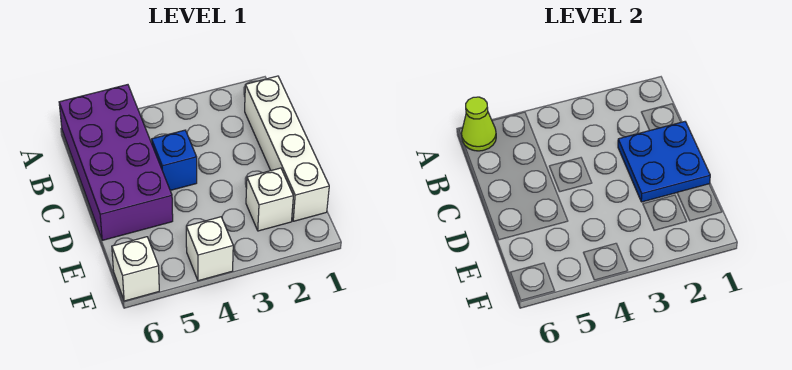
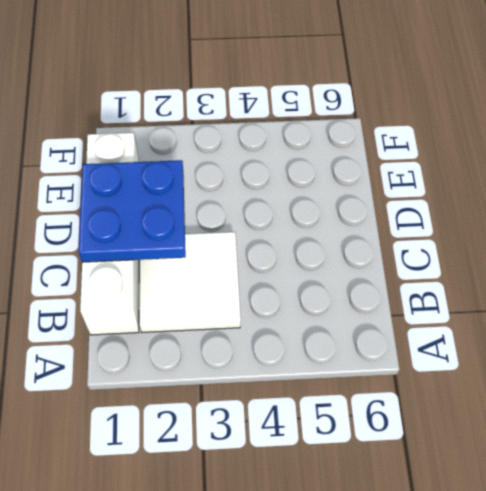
white tile B2:C3 level 1 -> none
none -> purple brick A5:D6 level 1
none -> blue brick C4 level 1

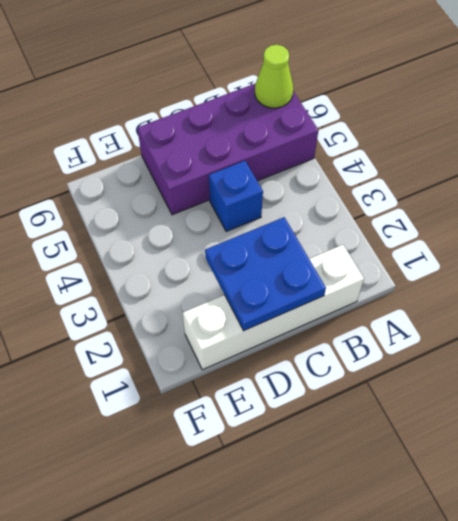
none -> white brick E2 level 1
none -> white brick F4 level 1

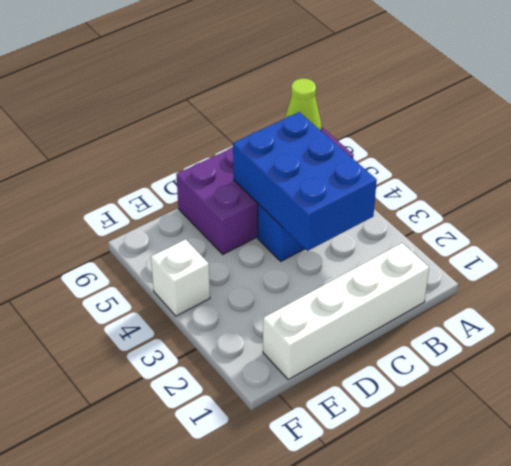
blue brick B3:C5 level 2 -> none
none -> white brick E2 level 1
none -> white brick F6 level 1

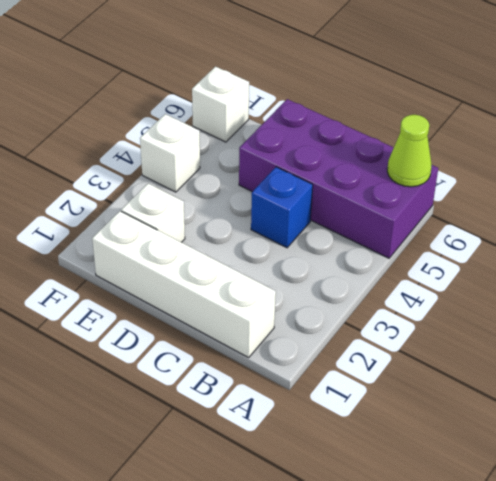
none -> blue plate C1:D2 level 2

